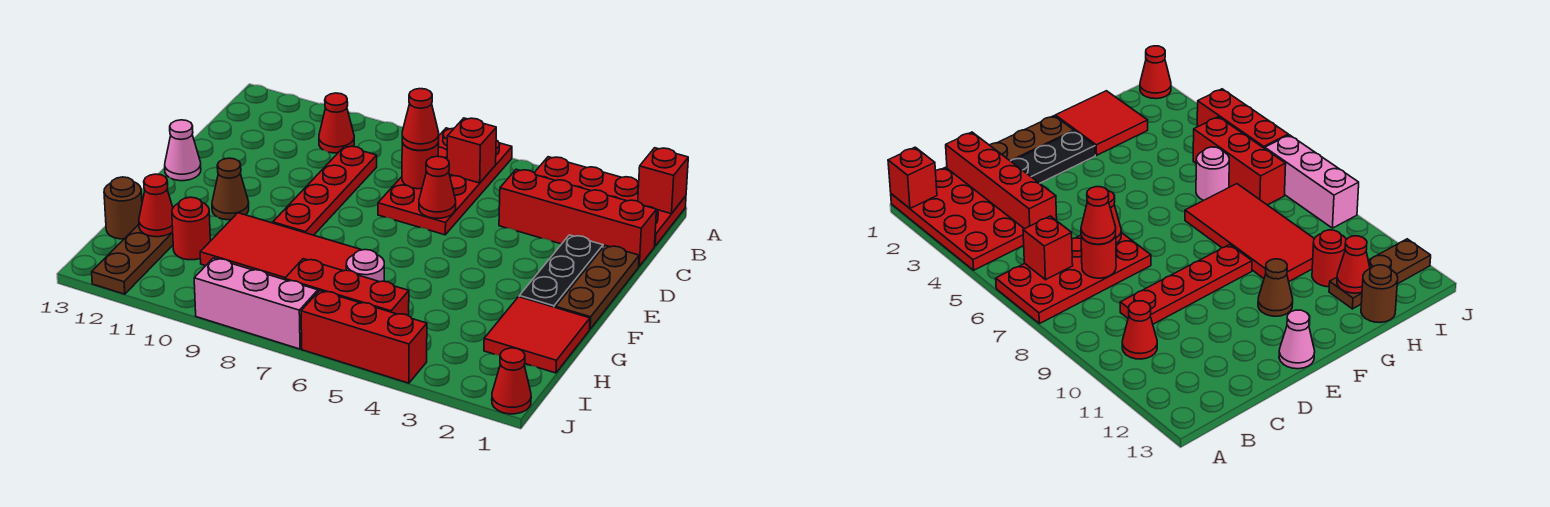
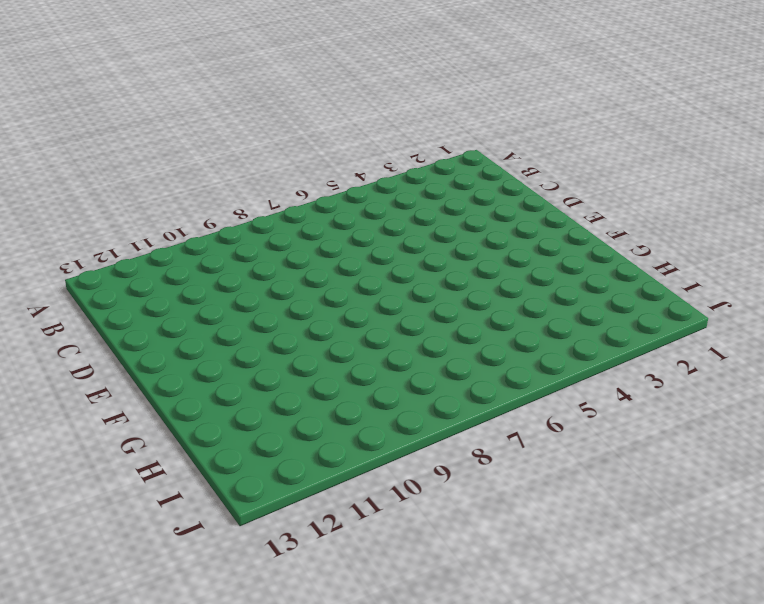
none -> red plate A1:B4 level 1
none -> red plate A6:D7 level 1
none -> red cone B10 level 1

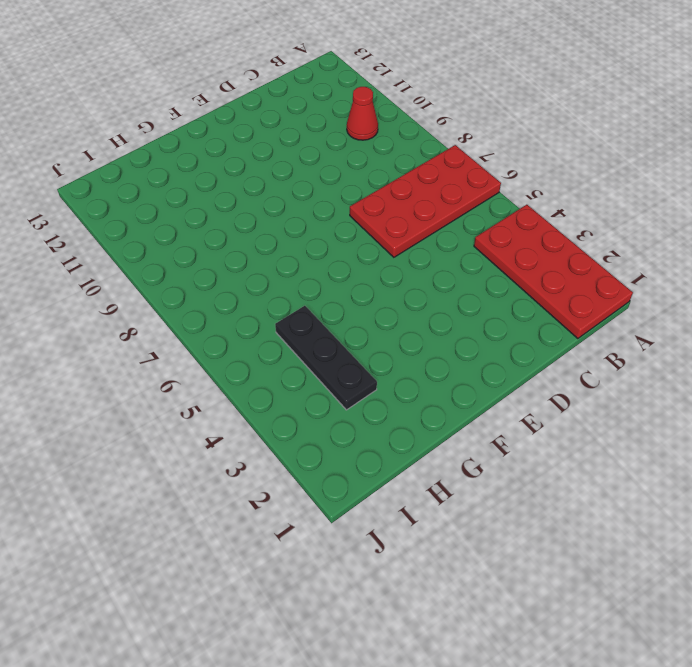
black plate H3:H5 level 1 -> black plate D2:F2 level 1
none -> red brick C1:C4 level 1
none -> red plate C9:F9 level 1
none -> brown plate D1:F1 level 1

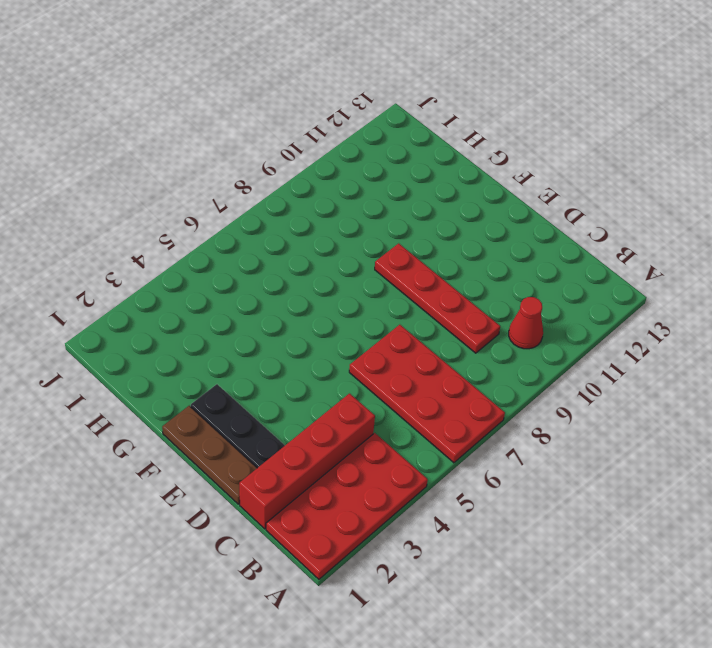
none -> pink cone E13 level 1
none -> brown cone F11 level 1
none -> red tile G1:H2 level 1

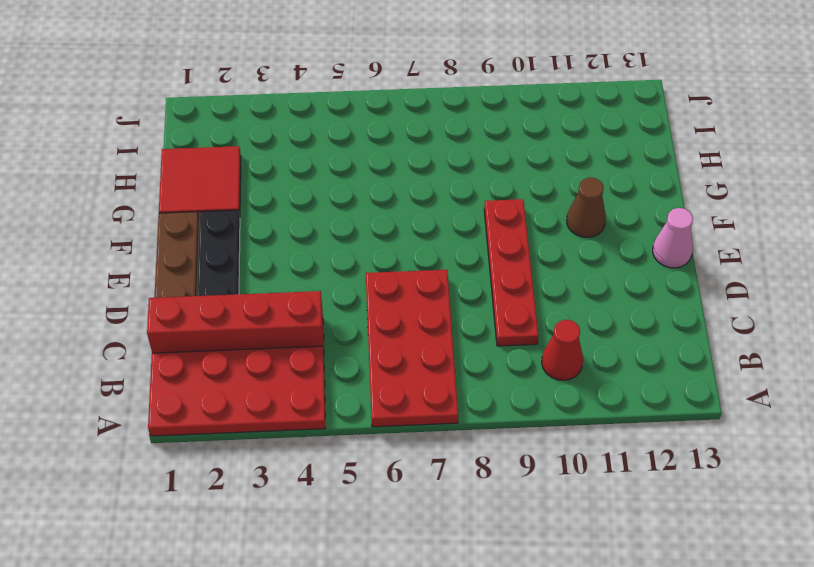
none -> red tile G7:H10 level 1
none -> pink round brick H6 level 1
none -> red round brick H11 level 1

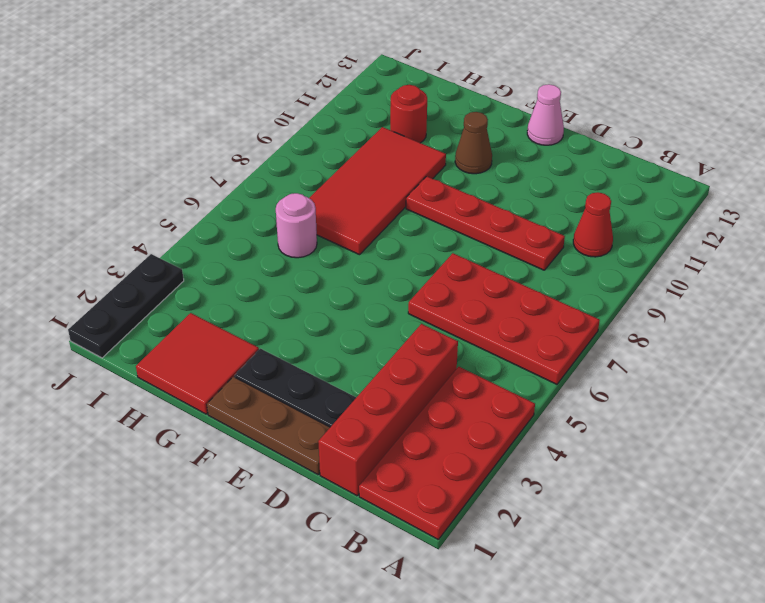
black plate J1:J3 level 1 -> red cone J1 level 1
none -> brown plate H12:J12 level 1
none -> brown round brick H13 level 1
none -> red brick I5:I7 level 1

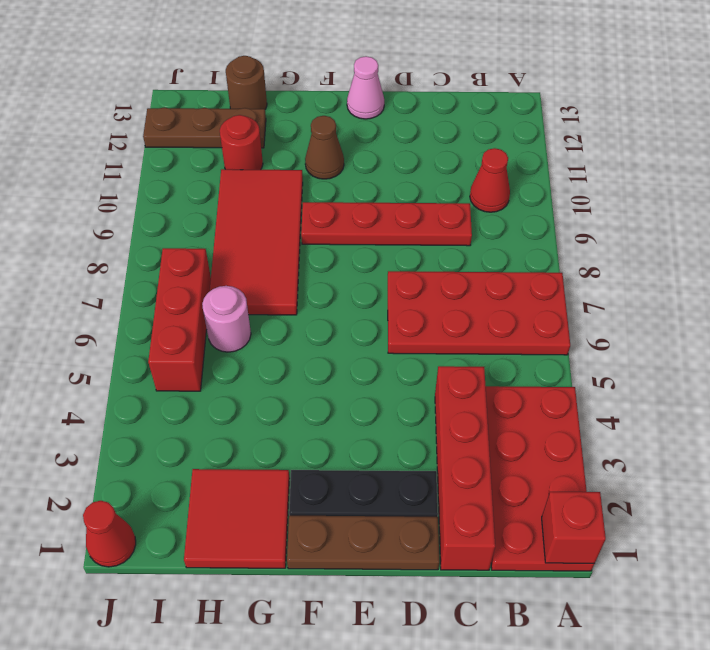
none -> red brick J4:J6 level 1
none -> pink brick J7:J9 level 1
none -> red brick B6 level 2

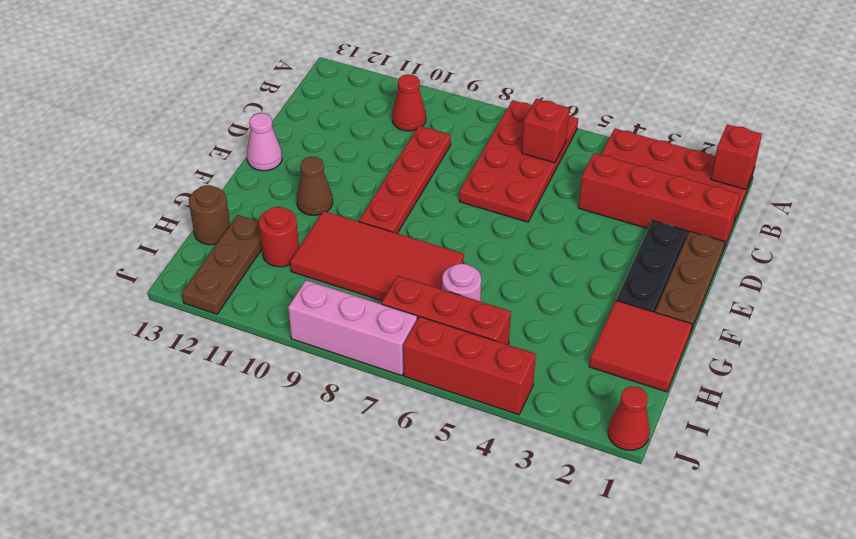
none -> red round brick C7 level 2
none -> red cone D6 level 2
none -> red cone H12 level 2

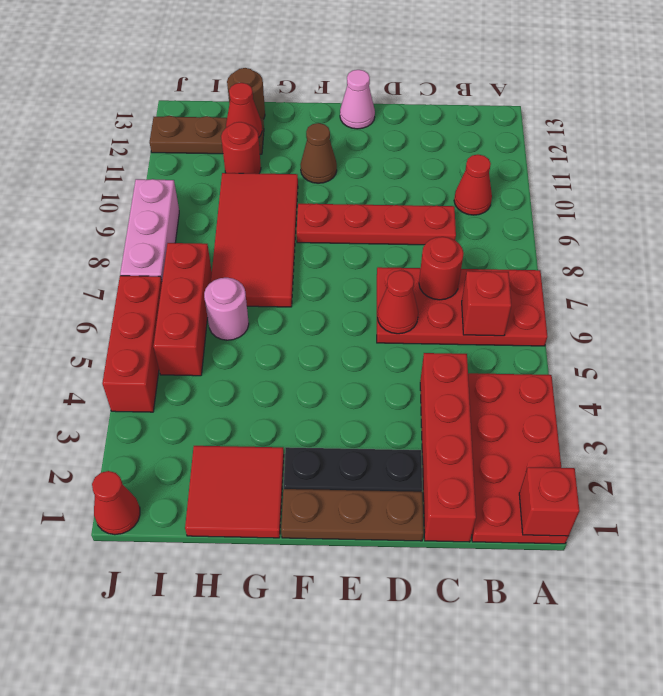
none -> red cone C7 level 3

